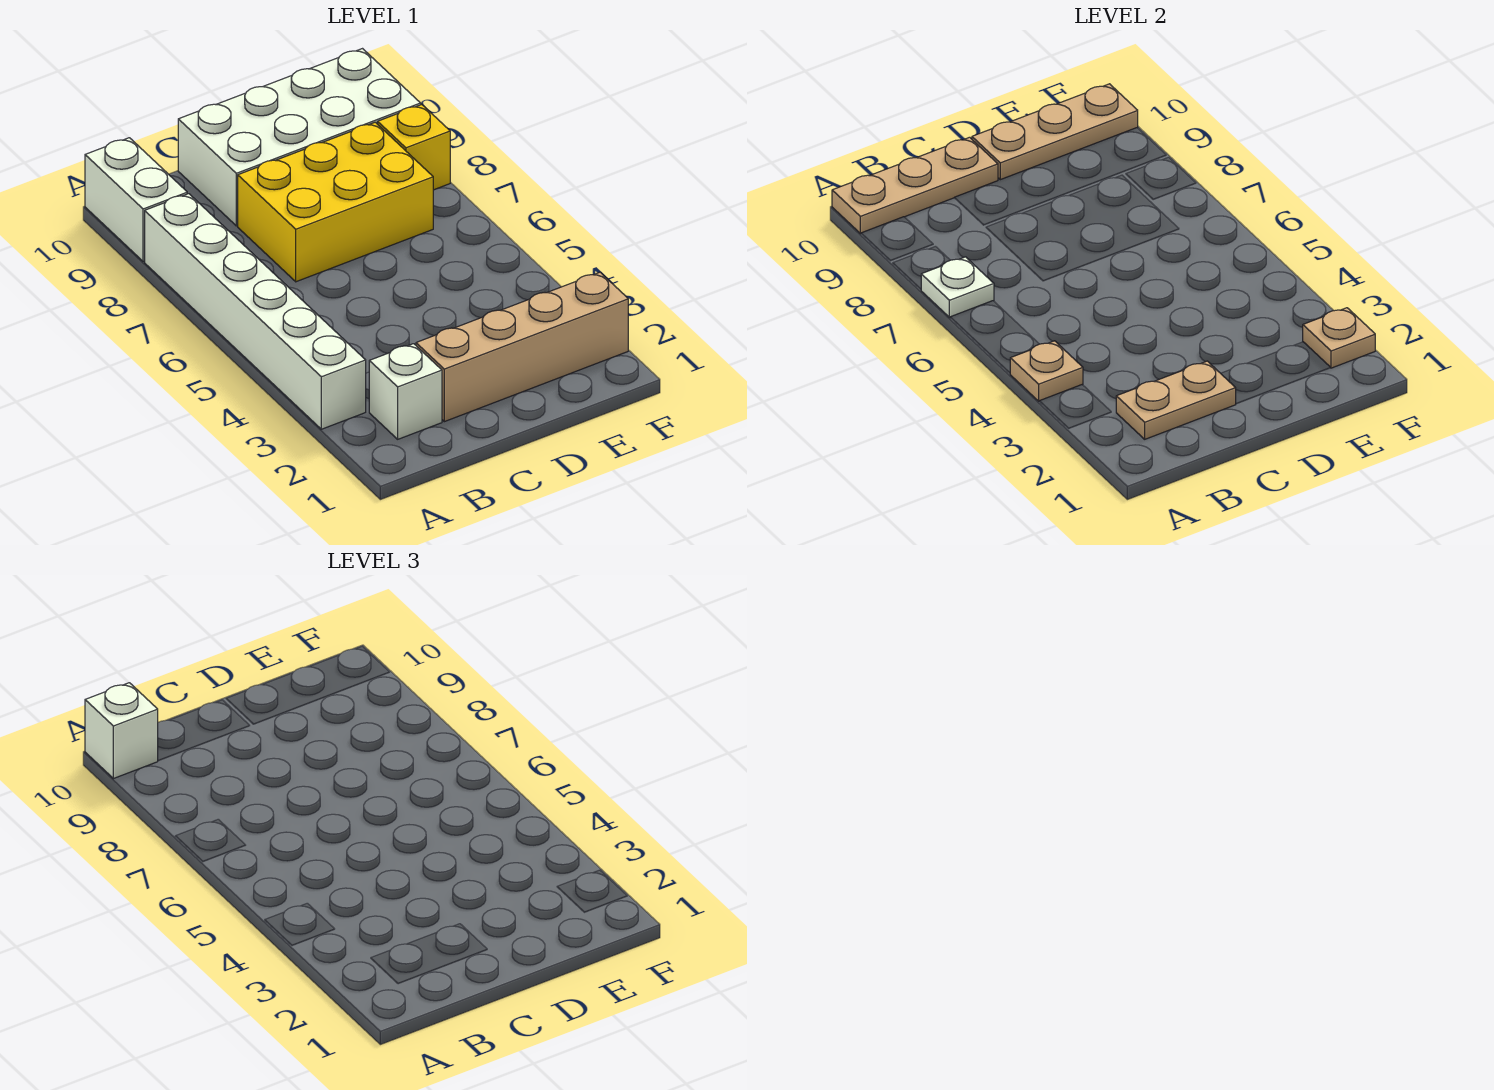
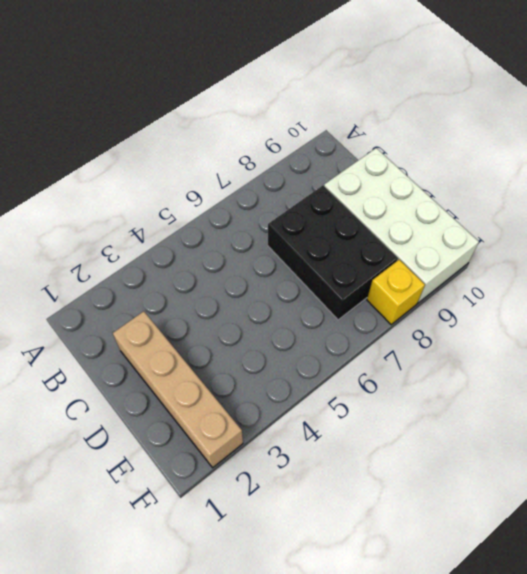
black brick C7:E8 level 1 -> yellow brick C7:E8 level 1
none -> white brick A3:A8 level 1
none -> white brick A9:A10 level 1
none -> white brick B2 level 1

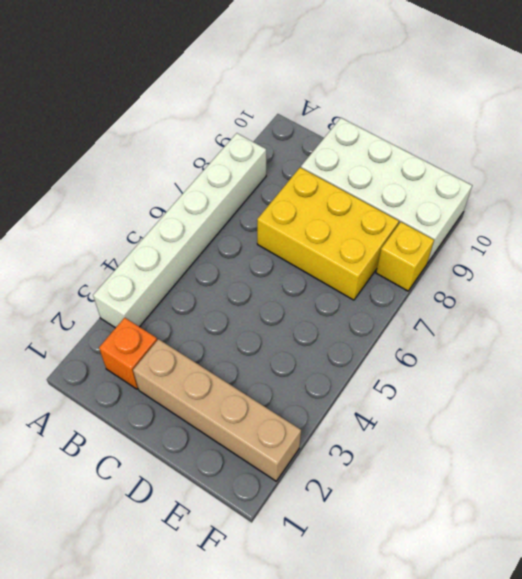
orange brick B2 level 1 -> white brick B2 level 1
none -> white brick A9:A10 level 1
none -> tan plate A4 level 2
none -> white plate A7 level 2

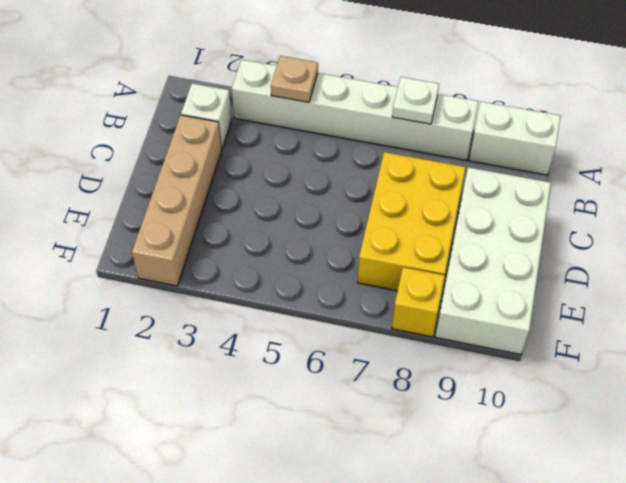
none -> tan plate A10:C10 level 2
none -> tan plate B2:C2 level 2
none -> tan plate D10:F10 level 2

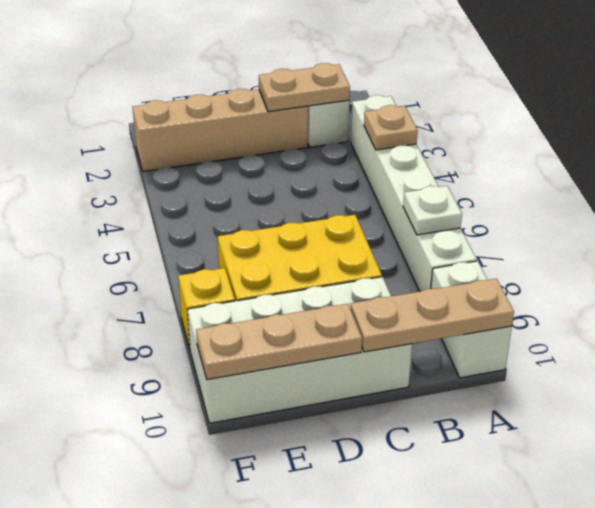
none -> tan plate F2 level 2
none -> white brick A10 level 3

